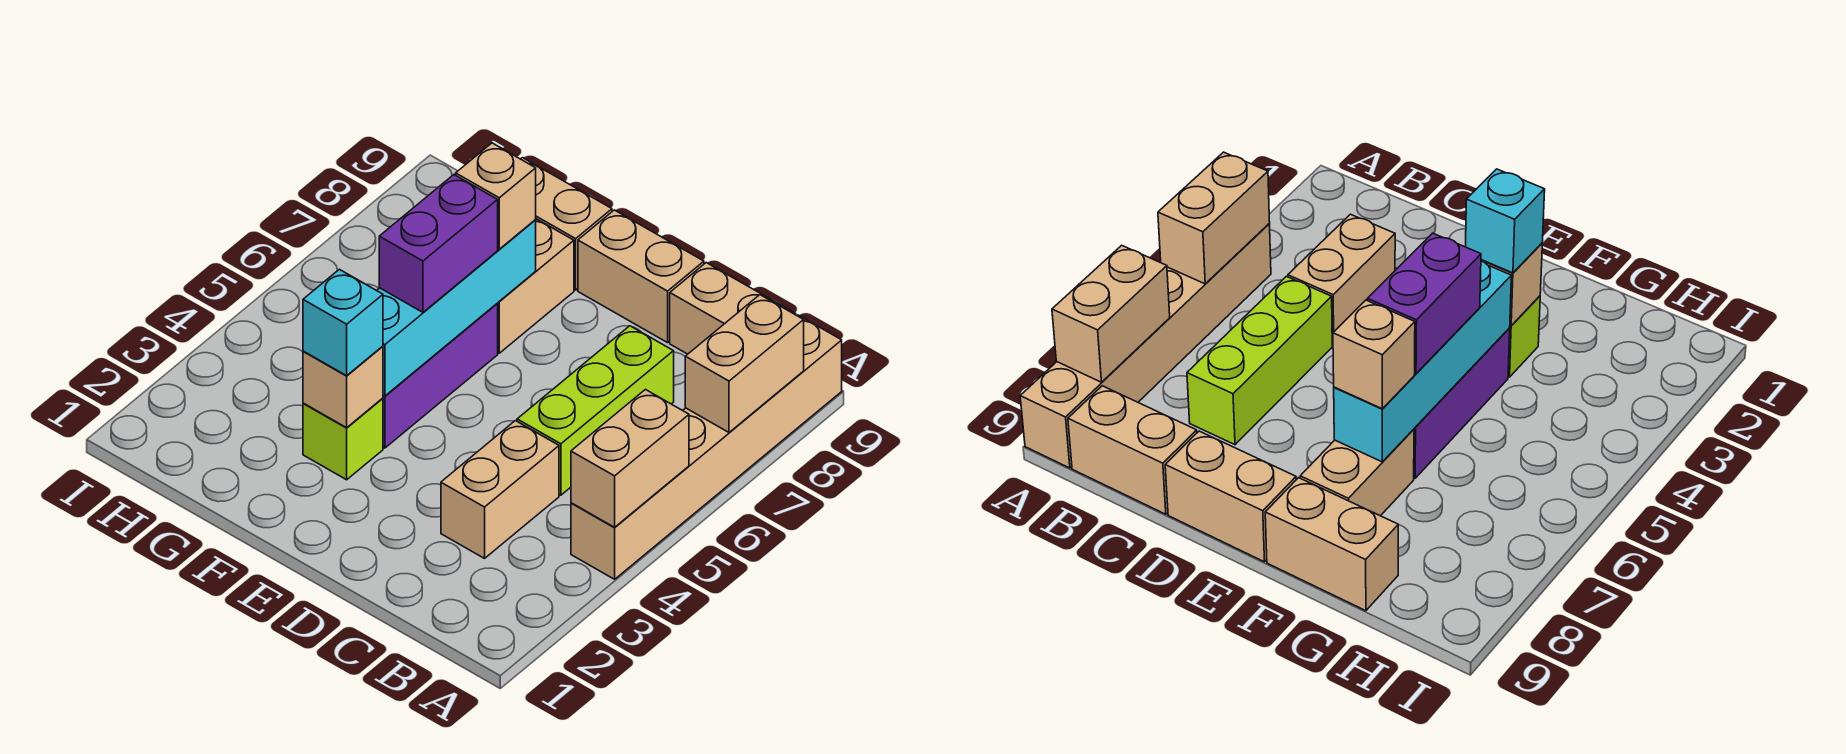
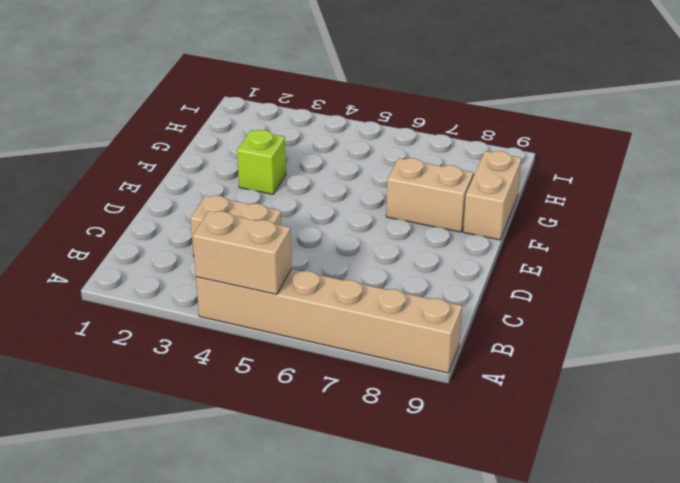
none -> tan brick B9:C9 level 1
none -> lime brick C5:C7 level 1
none -> tan brick D9:E9 level 1

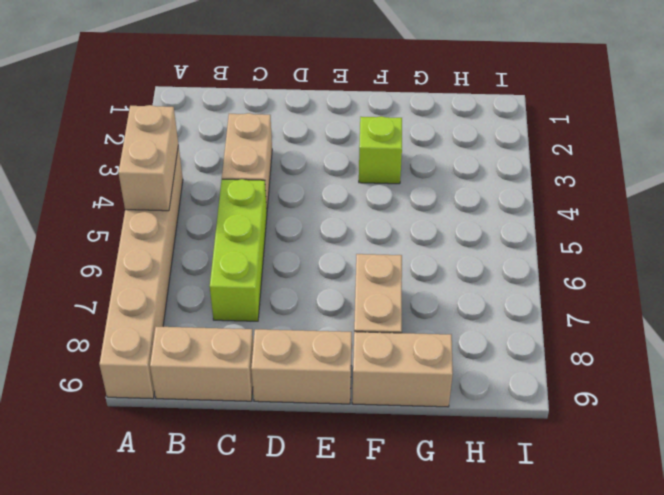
none -> purple brick F4:F6 level 1
none -> tan brick A7:A8 level 2
none -> tan brick F3 level 2

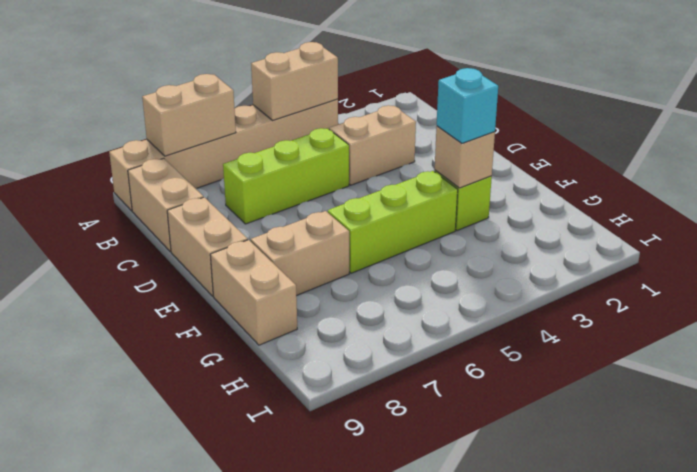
lime brick F4:F6 level 1 -> purple brick F4:F6 level 1
none -> cyan brick F4:F7 level 2
none -> purple brick F5:F6 level 3
none -> tan brick F7 level 3

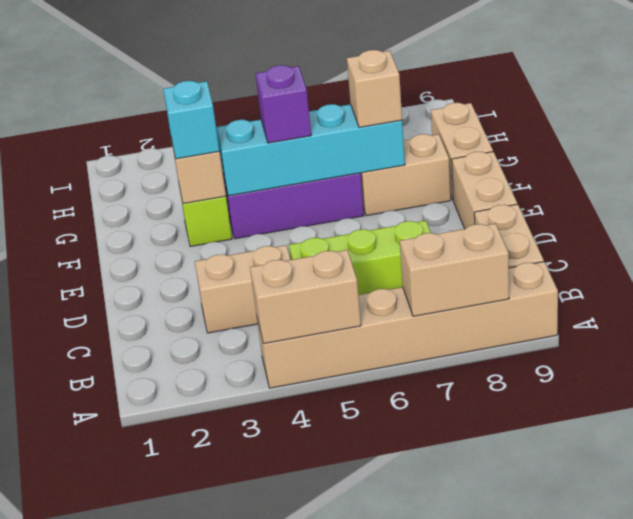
purple brick F5 level 3 -> purple brick F5:F6 level 3

